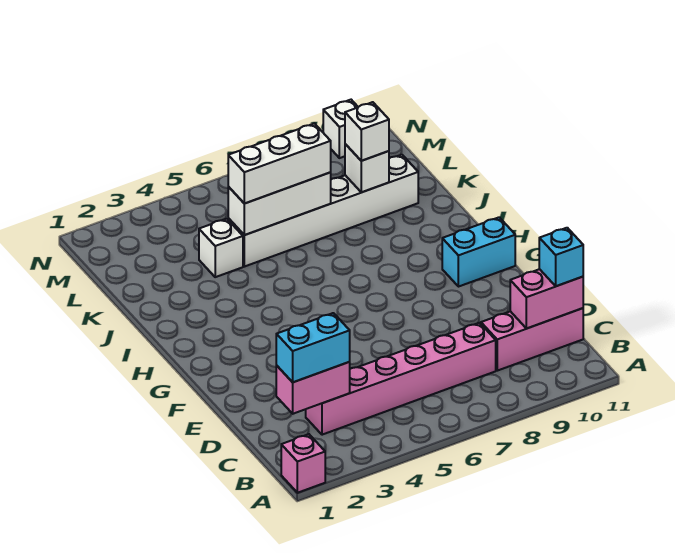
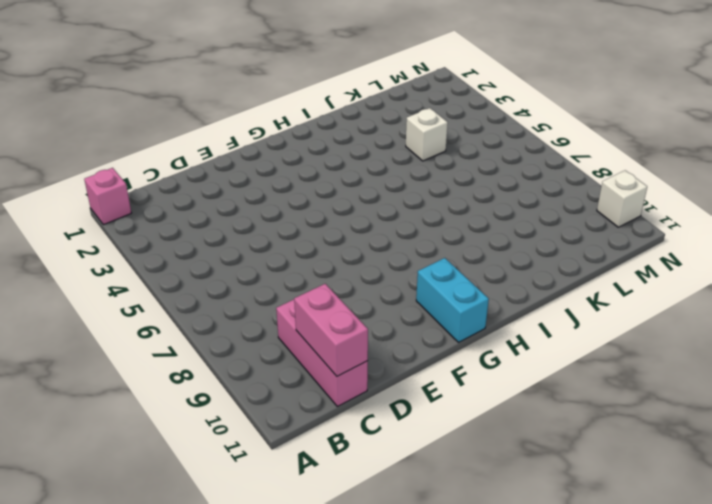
none -> pink brick C3:C8 level 1
none -> white brick K5:K10 level 1
none -> pink brick C2:C3 level 2

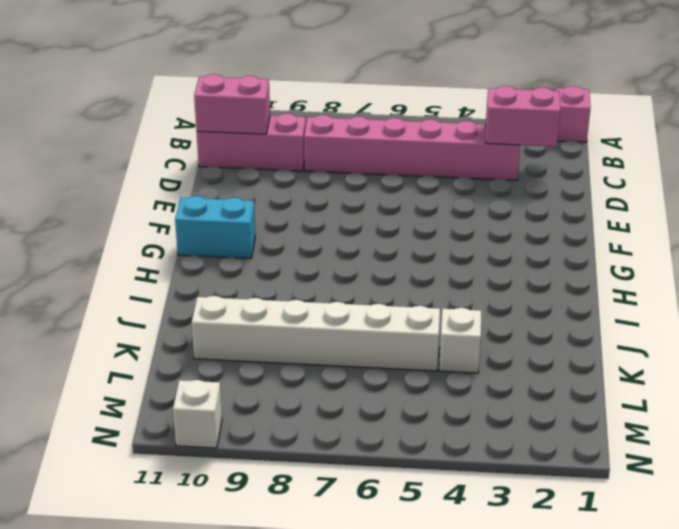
none -> white brick K5:K7 level 2
none -> white brick K9 level 2
none -> cyan brick C2:C3 level 3

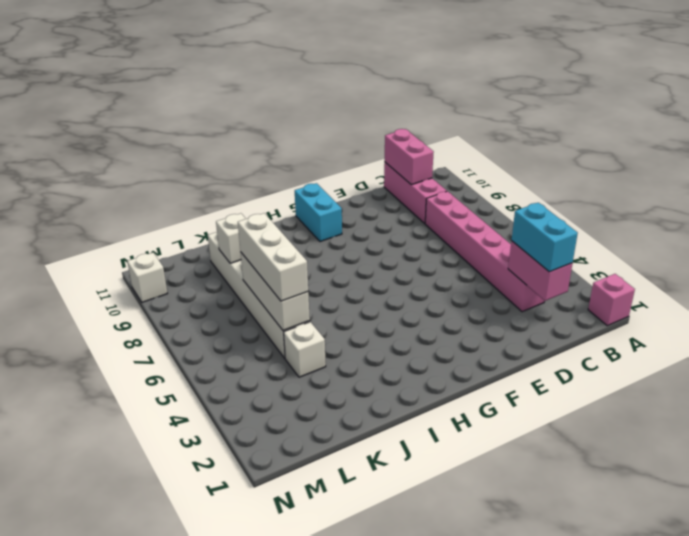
none -> cyan brick C11 level 3
none -> white brick K9 level 3

